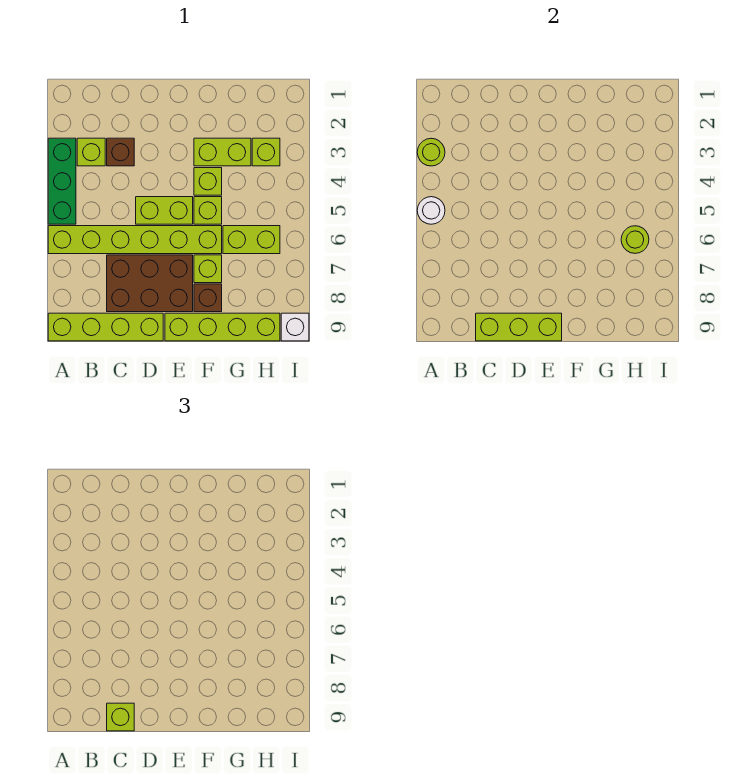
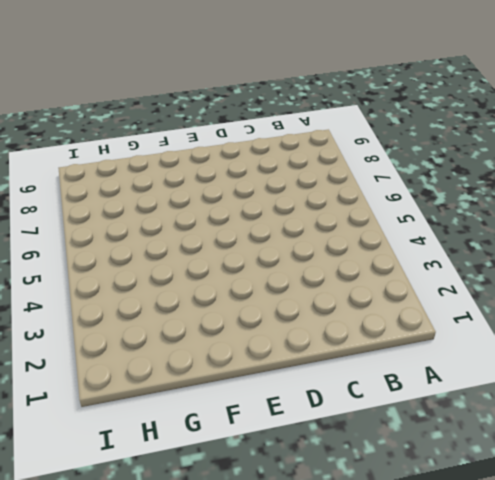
none -> green brick A3:A5 level 1
none -> lime brick A6:F6 level 1
none -> lime brick A9:D9 level 1

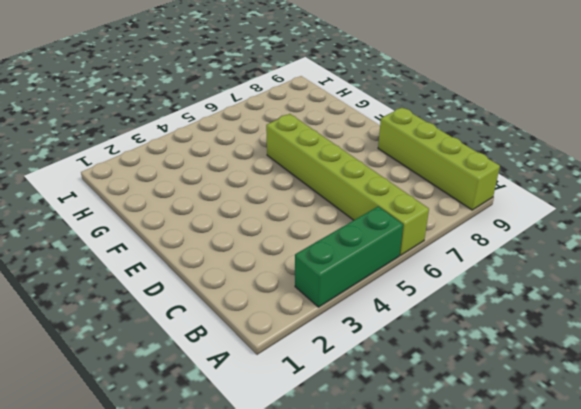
none -> lime brick B3 level 1
none -> brown brick C3 level 1
none -> brown brick C7:E8 level 1

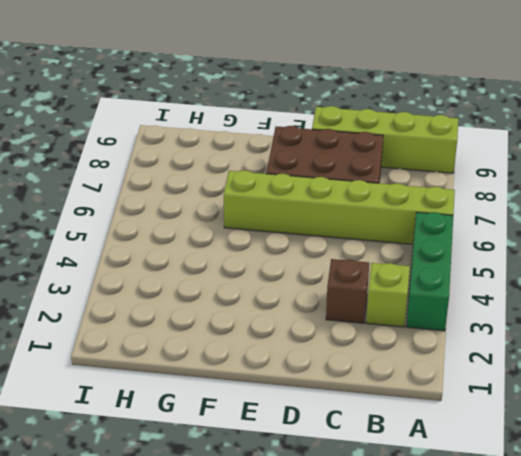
none -> lime brick D5:E5 level 1
none -> lime brick E9:H9 level 1
none -> lime brick F3:G3 level 1

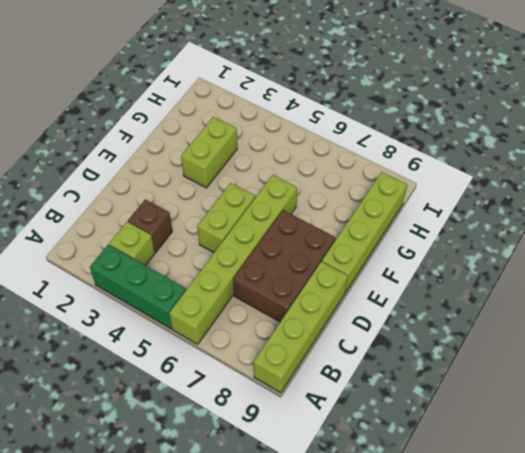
none -> lime brick F4 level 1
none -> lime brick F5 level 1
none -> lime brick F7 level 1

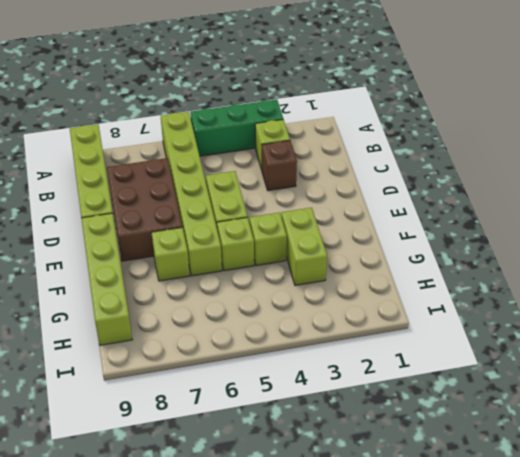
none -> brown brick F8 level 1
none -> lime brick G6:H6 level 1
none -> lime brick H3 level 1

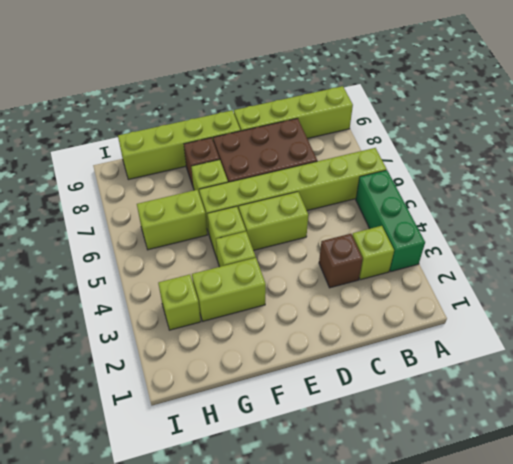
none -> white brick I9 level 1
none -> lime round brick A3 level 2
none -> white round brick A5 level 2

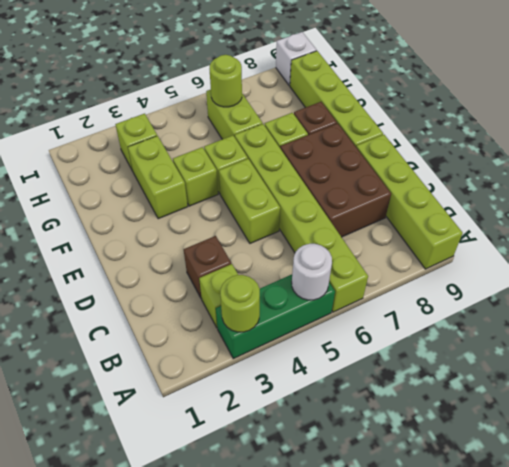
none -> lime brick C9:E9 level 2
none -> lime brick C9 level 3

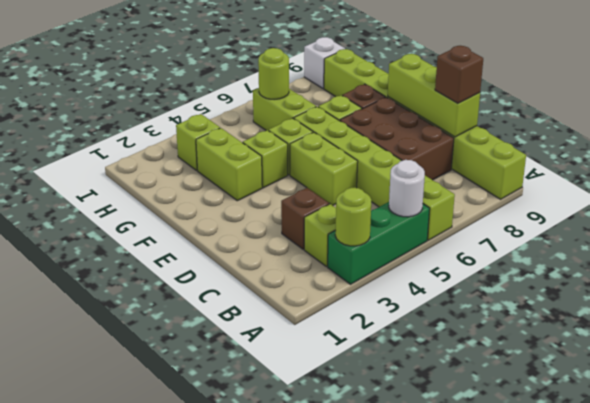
brown brick C9 level 3 -> lime brick C9 level 3

